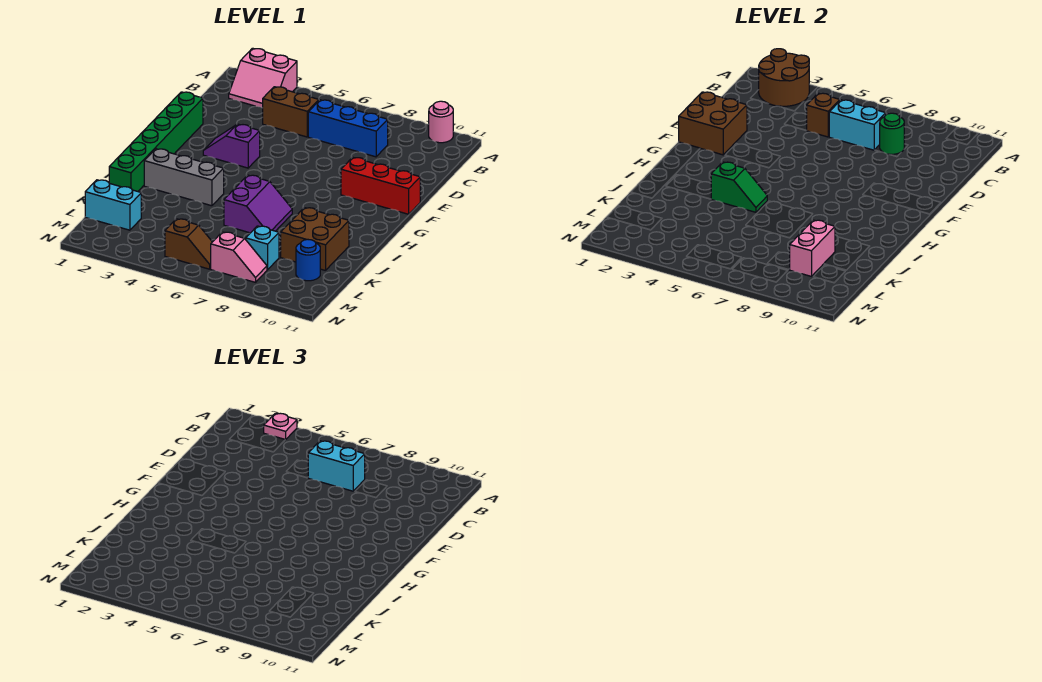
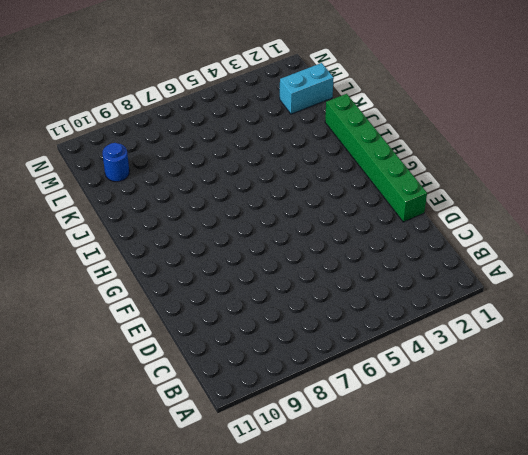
none -> pink slope A2:B3 level 1 top A
none -> pink round brick A10 level 1
none -> brown brick C4:C5 level 1

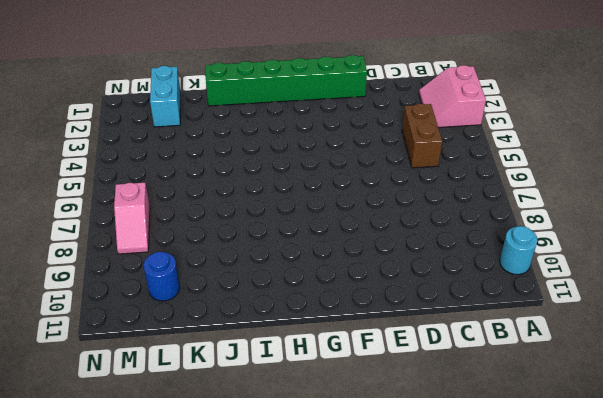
cyan round brick A10 level 1 -> pink round brick A10 level 1
none -> blue brick C6:C8 level 1
none -> purple slope F3:F4 level 1 top 4
none -> red brick F9:F11 level 1

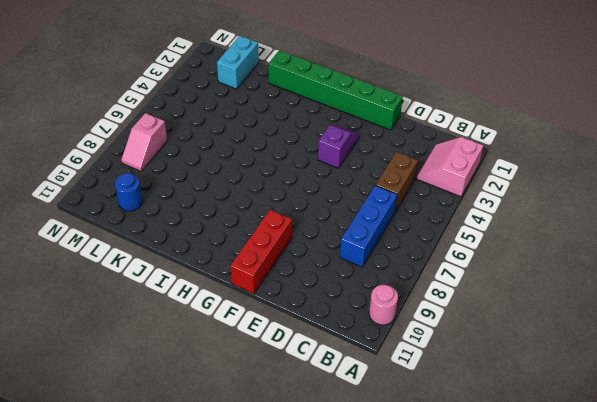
none -> grey brick I2:I4 level 1
none -> purple slope I6:J7 level 1 top 6
none -> brown brick J9:K10 level 1

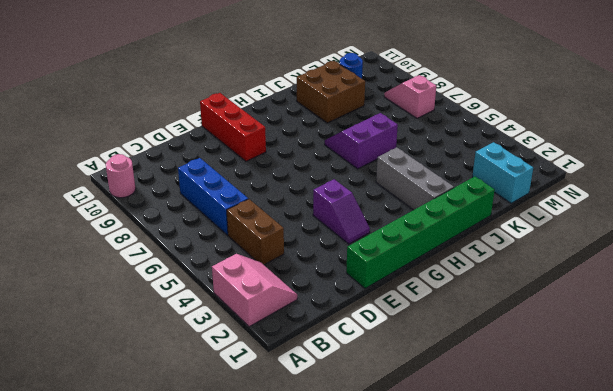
none -> cyan brick L8 level 1
none -> brown slope M5:M6 level 1 top 5
none -> brown round brick A2:B3 level 2

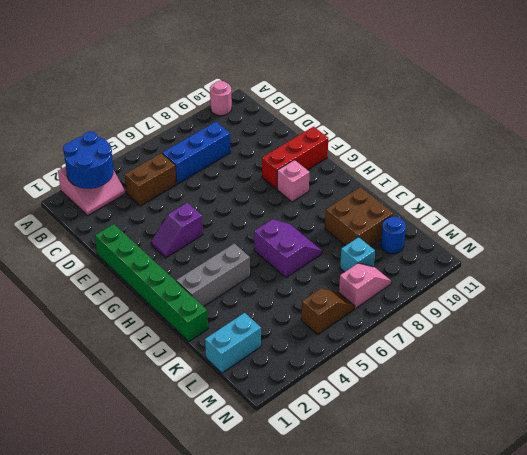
blue round brick A2:B3 level 2 -> brown round brick A2:B3 level 2
pink brick G9 level 1 -> none
none -> brown brick C5 level 2
none -> cyan brick C6:C7 level 2
none -> green round brick C8 level 2

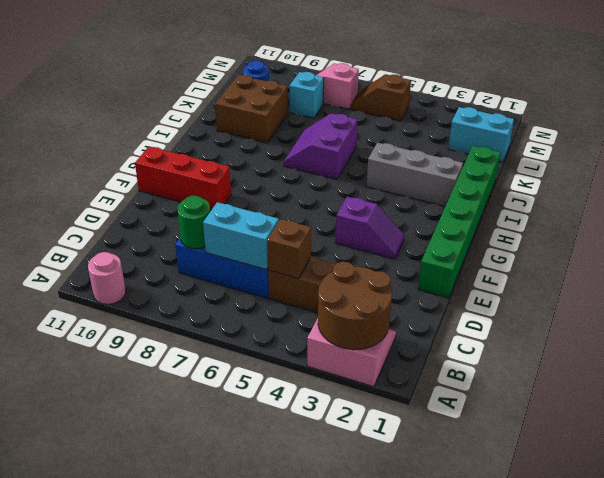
none -> brown brick E1:F2 level 2
none -> green slope I4:I5 level 2 top 4
none -> pink brick K9:L9 level 2

